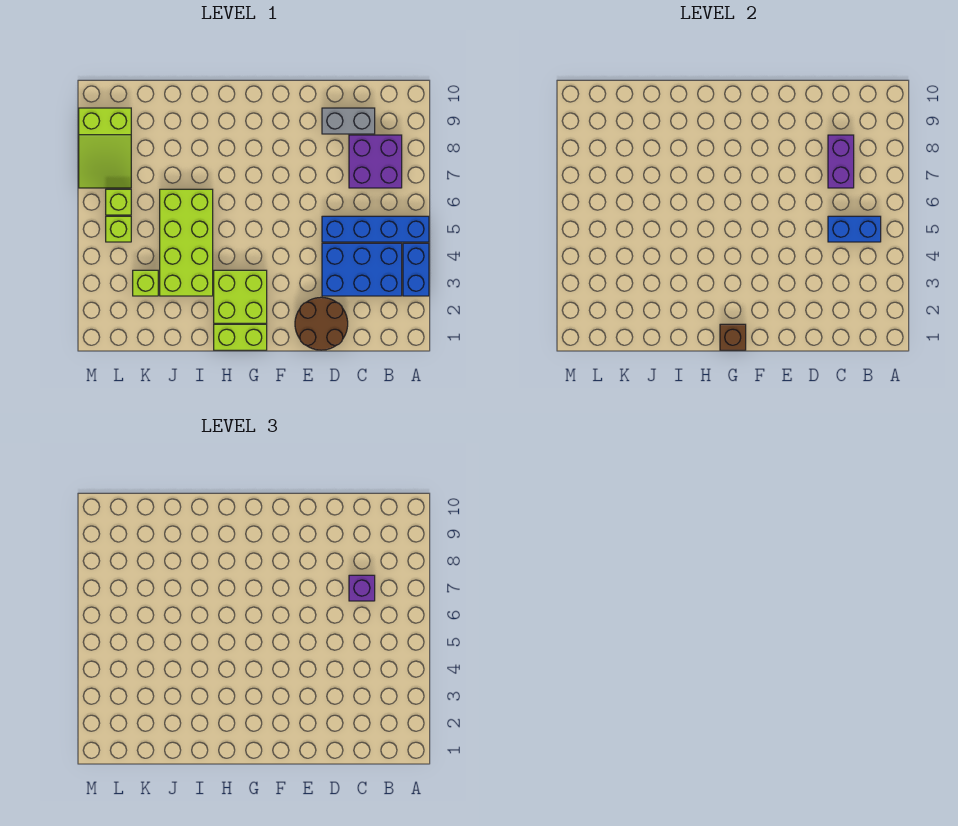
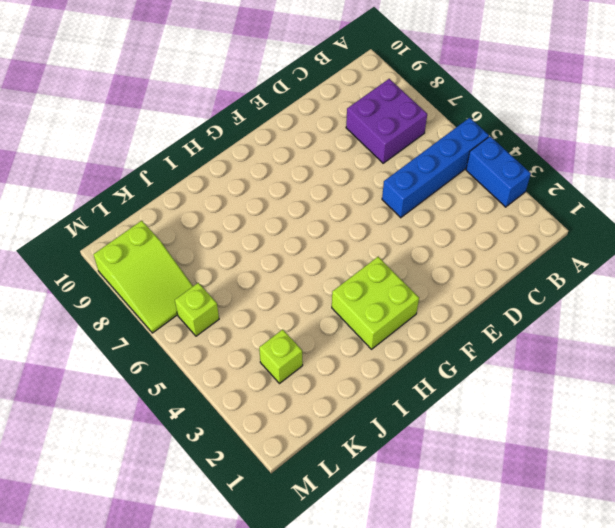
none -> blue brick B3:D4 level 1
none -> grey brick C9:D9 level 1
none -> brown round brick D1:E2 level 1

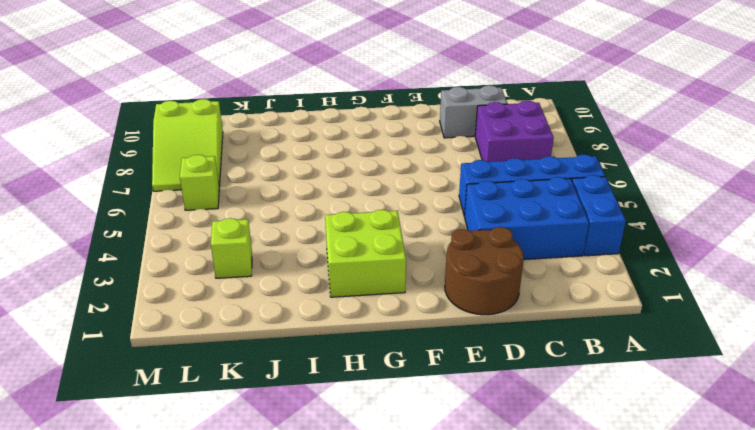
none -> lime brick G1:H1 level 1
none -> lime brick I3:J6 level 1
none -> lime brick L5 level 1

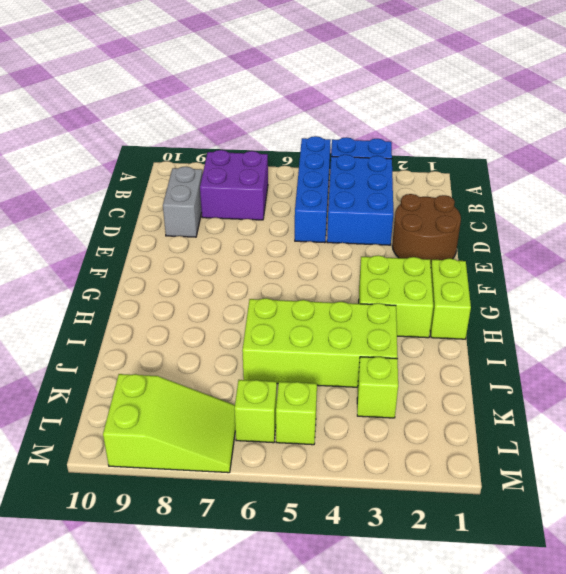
none -> blue brick B5:C5 level 2
none -> purple brick C7:C8 level 2
none -> brown brick G1 level 2

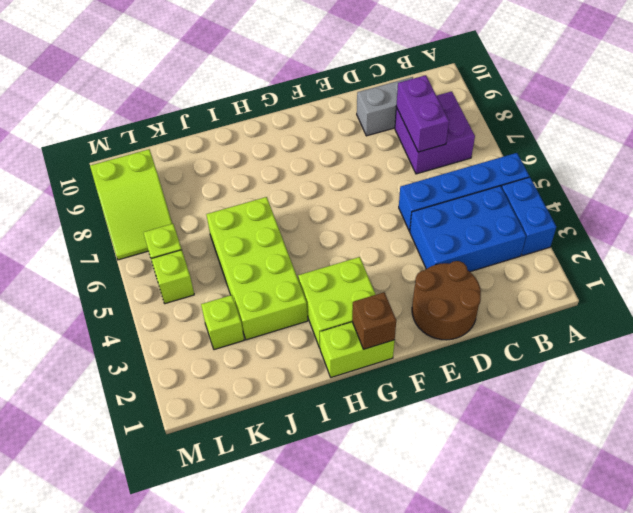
none -> blue brick B5:C5 level 2
none -> purple brick C7 level 3

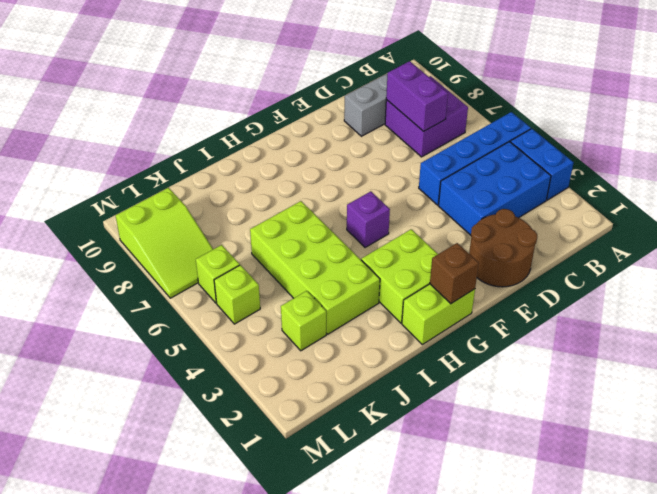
purple brick G5 level 1 -> purple brick C7 level 3
none -> blue brick B5:C5 level 2

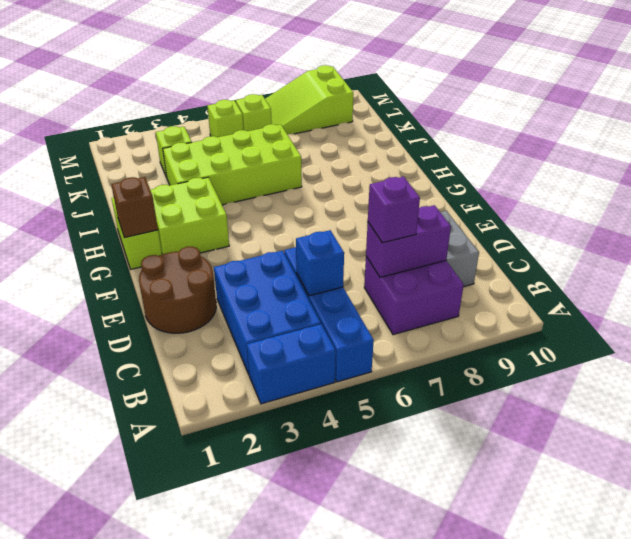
blue brick C5 level 2 -> blue brick B5:C5 level 2

